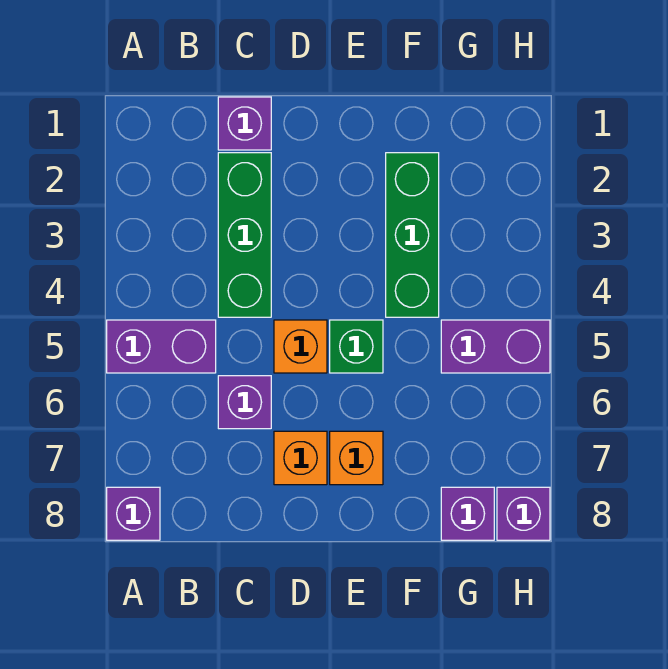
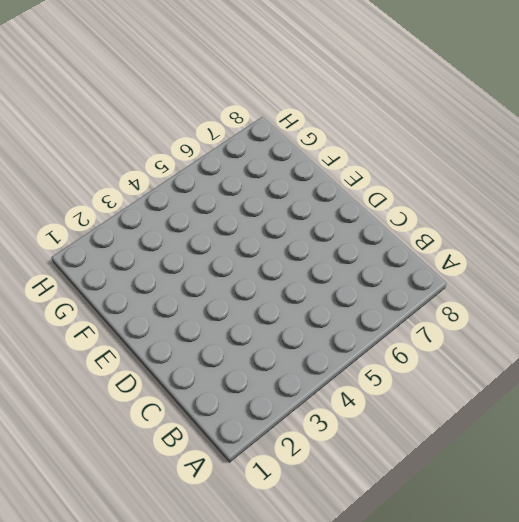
none -> purple brick A5:B5 level 1
none -> purple brick A8 level 1
none -> purple brick C1 level 1

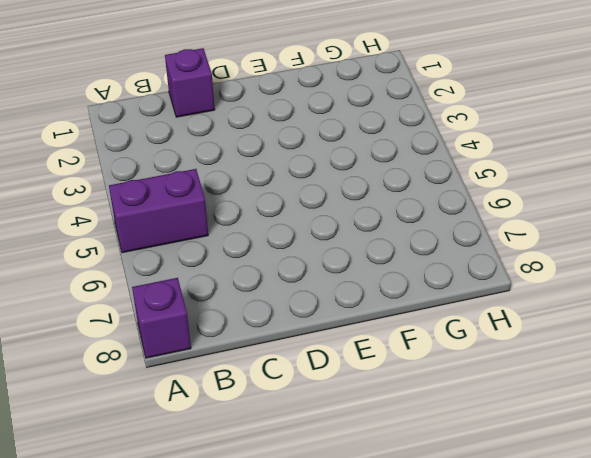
none -> green brick C2:C4 level 1
none -> purple brick C6 level 1
none -> orange brick D5 level 1

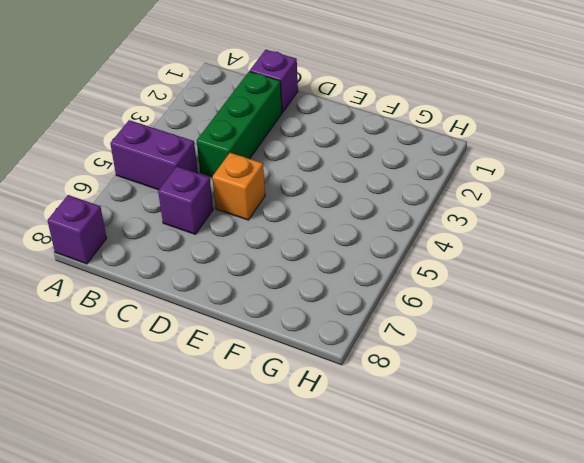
none -> orange brick D7 level 1
none -> green brick E5 level 1
none -> orange brick E7 level 1

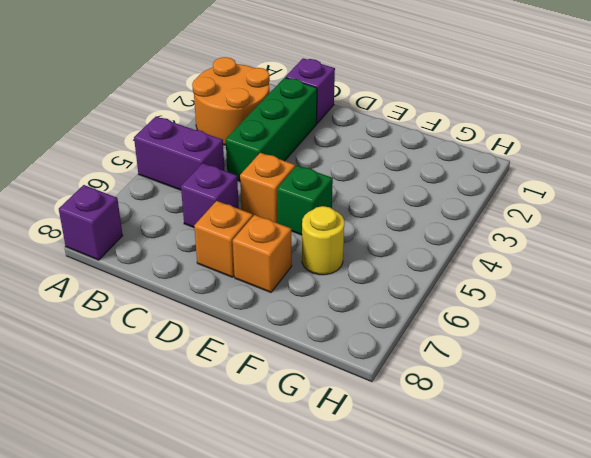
orange round brick A2:B3 level 1 -> none
yellow round brick F6 level 1 -> none
none -> green brick F2:F4 level 1
none -> purple brick G5:H5 level 1
none -> purple brick G8 level 1

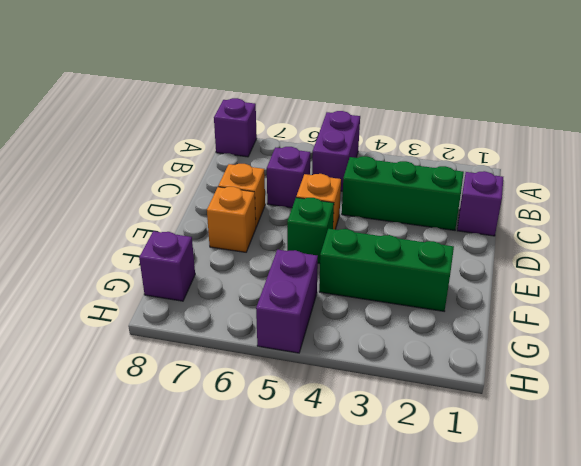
none -> purple brick H8 level 1

